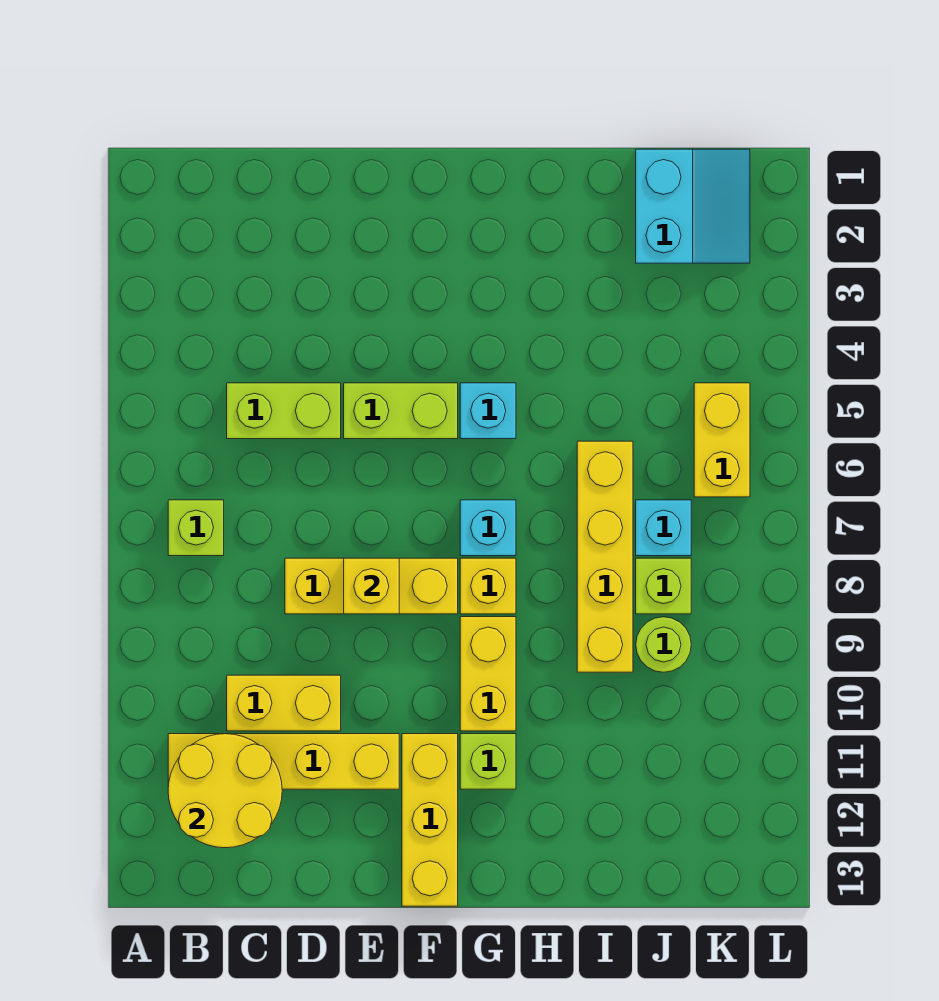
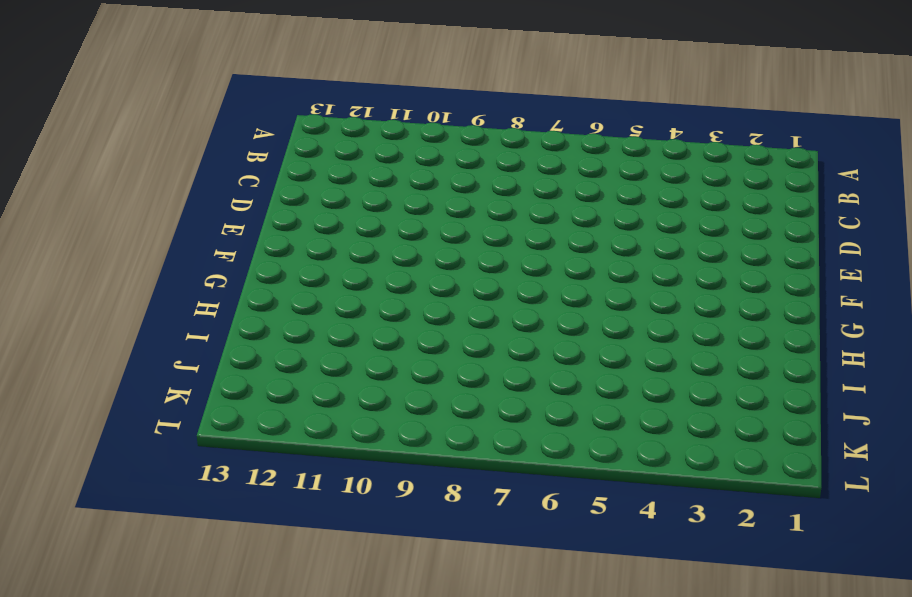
none -> lime brick B7 level 1
none -> yellow brick B11:E11 level 1
none -> lime brick C5:D5 level 1

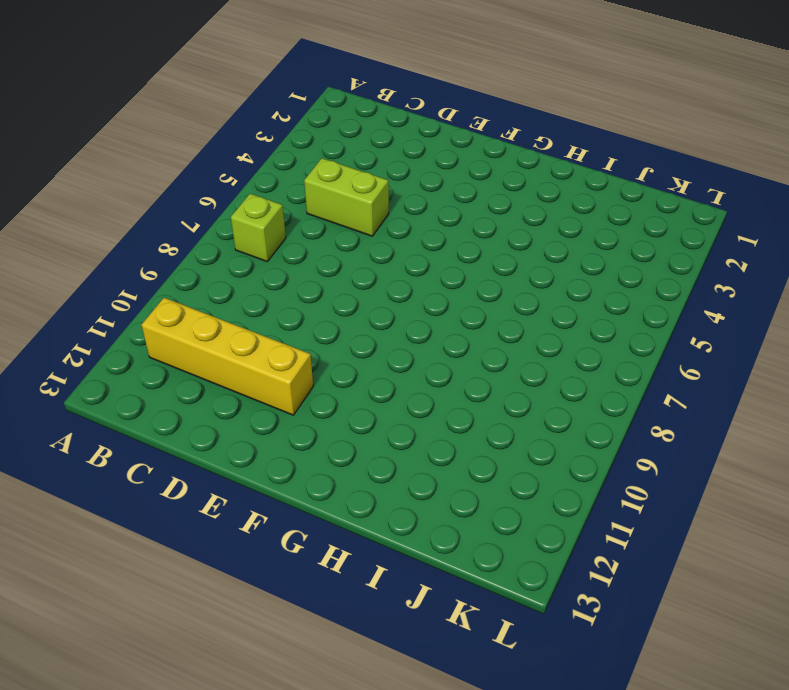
none -> yellow brick C10:D10 level 1
none -> yellow brick D8:F8 level 1
none -> lime brick E5:F5 level 1

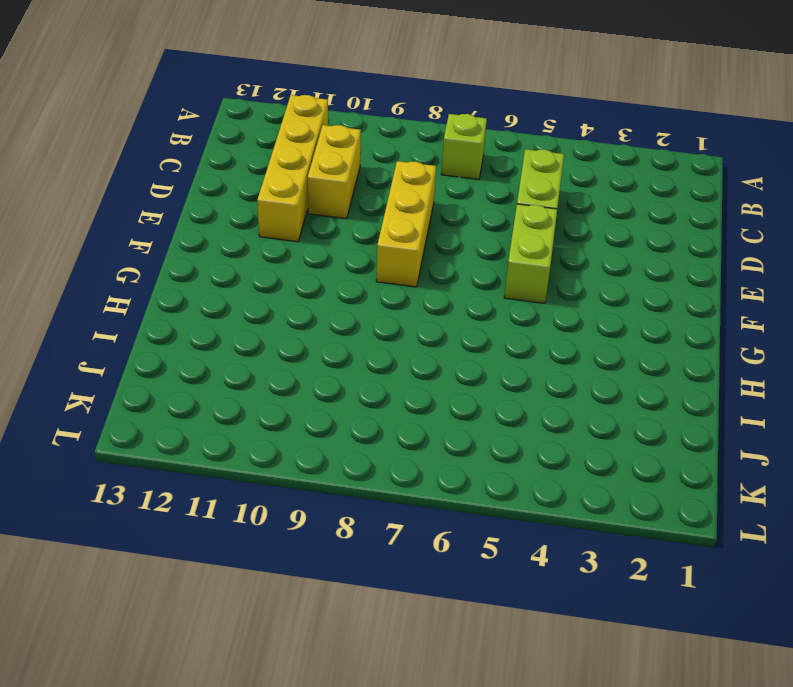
none -> yellow brick F11:F13 level 1
none -> cyan brick G5 level 1
none -> cyan brick G7 level 1

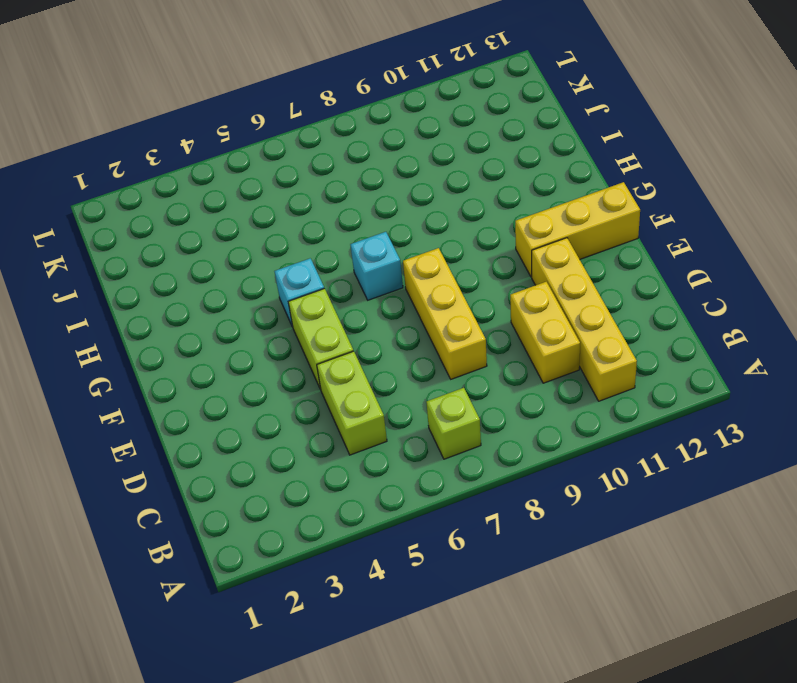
none -> yellow brick G8 level 1
none -> yellow brick G9:G10 level 1
none -> lime brick G11 level 1

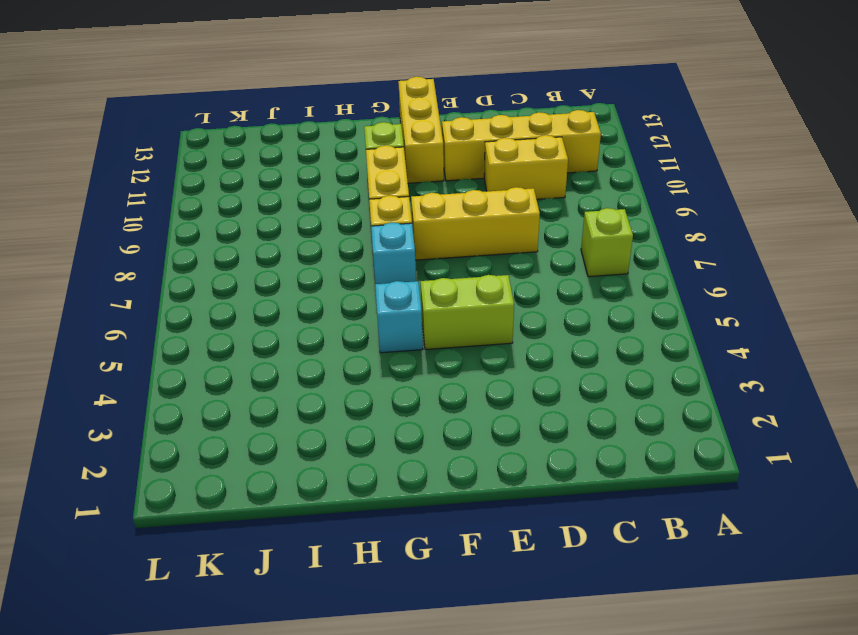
none -> lime brick C5:D5 level 1
none -> yellow brick I6:I9 level 1
none -> cyan slope J1:K2 level 1 top J

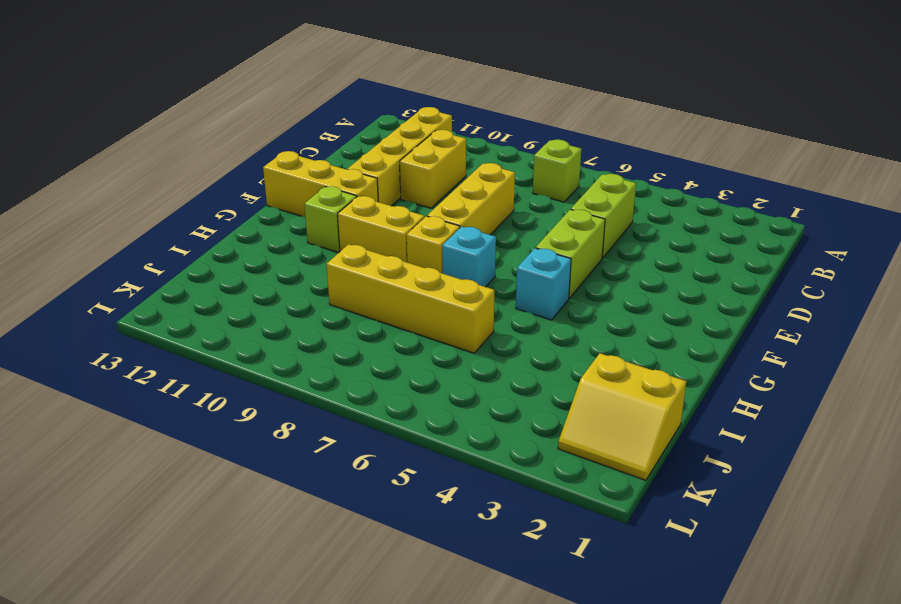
yellow slope J1:K2 level 1 top J -> cyan slope J1:K2 level 1 top J
none -> cyan brick J7 level 1
none -> lime brick J8 level 1
none -> lime round brick J9 level 1

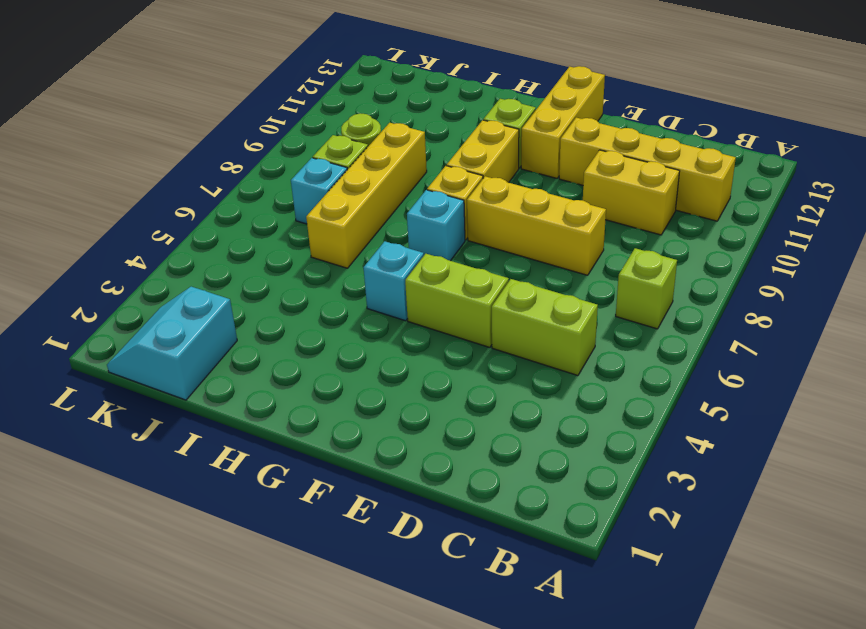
none -> yellow brick K5:K6 level 1
none -> yellow round brick B11:C12 level 2
none -> yellow brick E8 level 2

